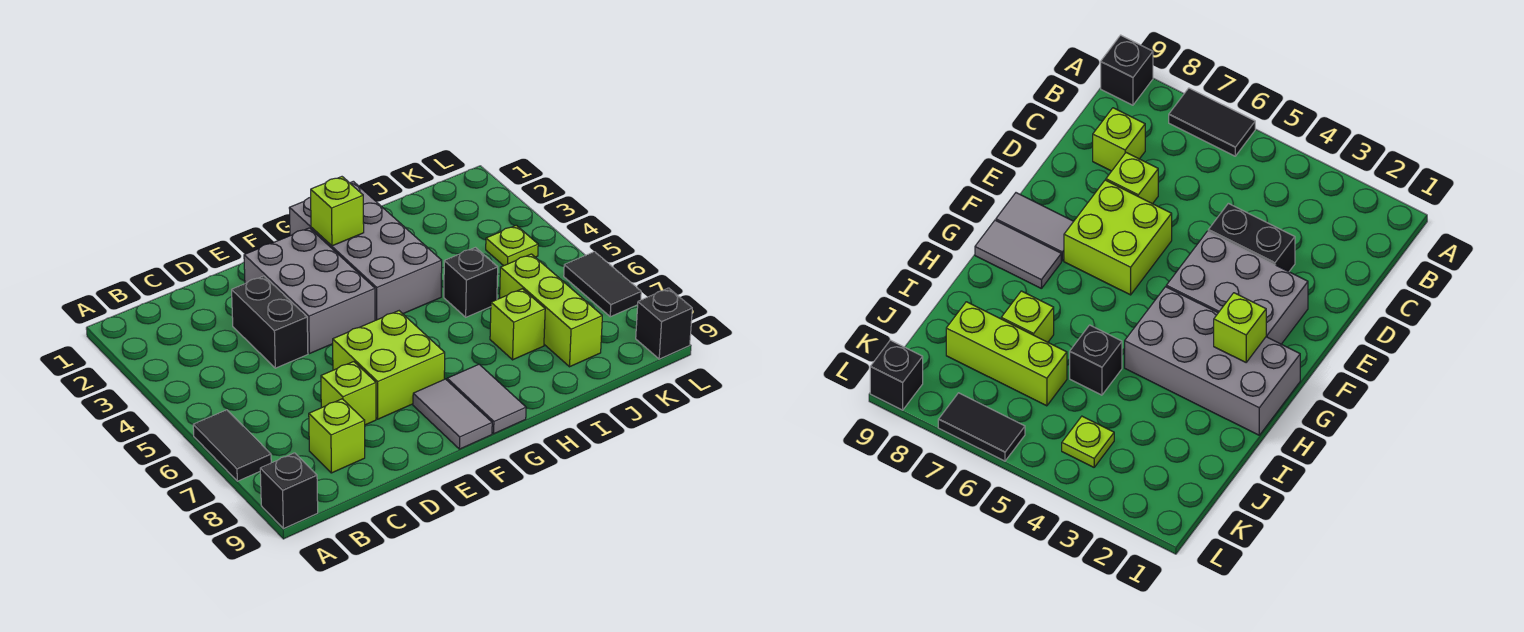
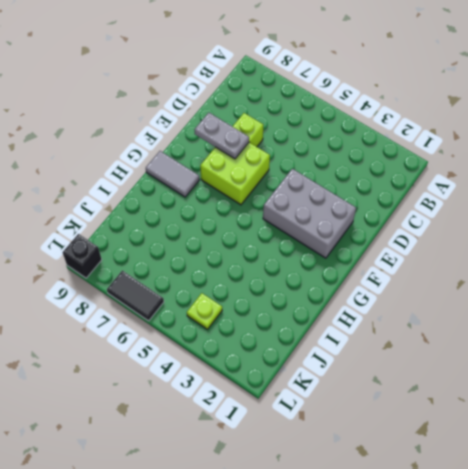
grey plate E7:E8 level 2 -> none
none -> black tile A6:A7 level 1
none -> black brick A9 level 1
none -> lime brick C8 level 1

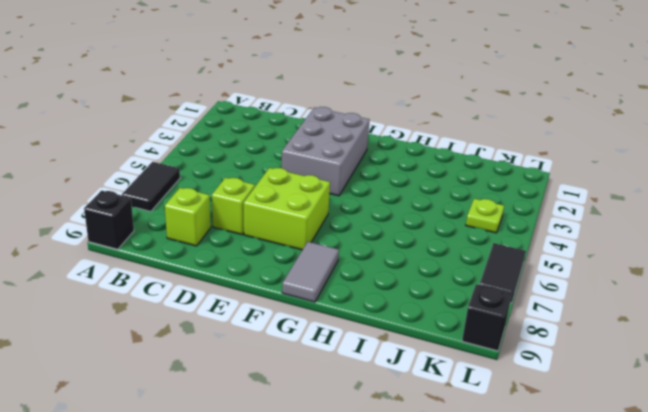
none -> black brick D3:D4 level 1
none -> grey tile F8:F9 level 1
none -> grey brick G1:H4 level 1

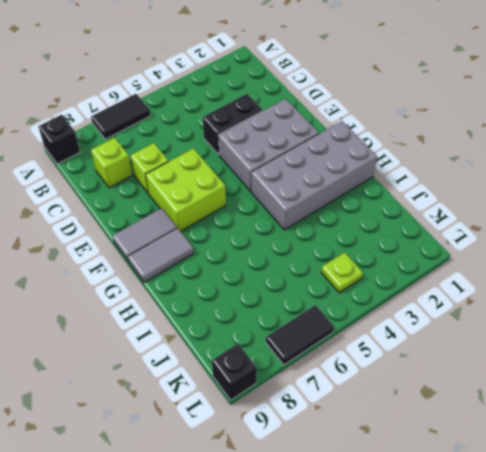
none -> black brick I5 level 1
none -> lime brick I7 level 1
none -> lime brick J6:J8 level 1

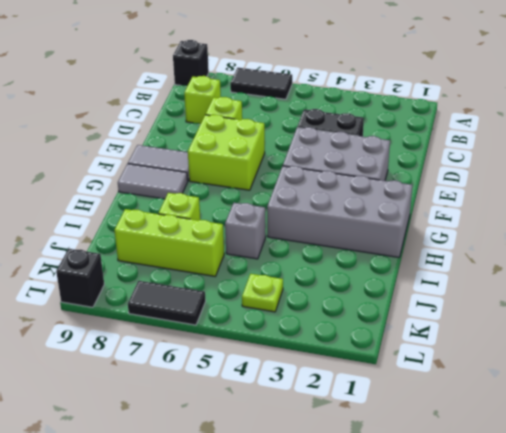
grey brick I5 level 1 -> black brick I5 level 1
none -> lime brick G2 level 2

